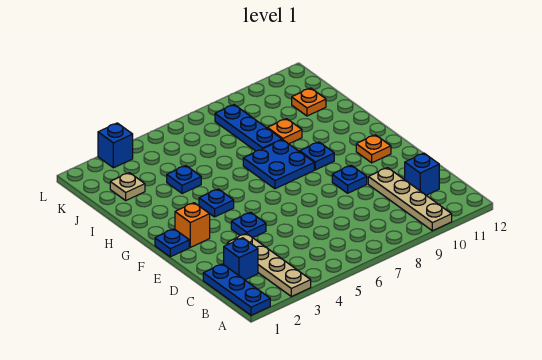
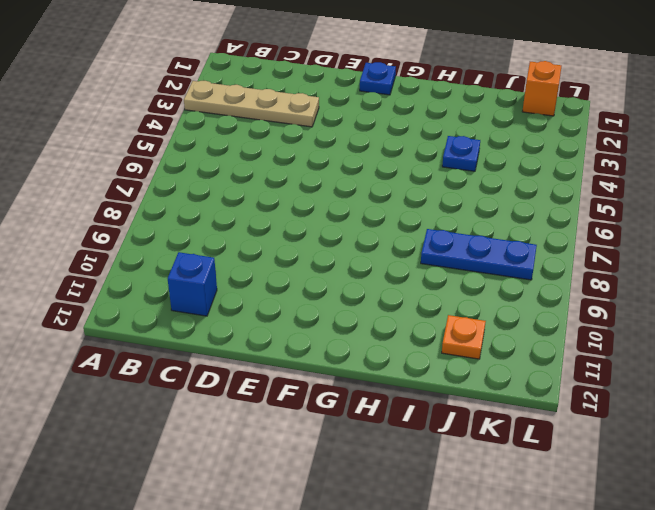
orange brick K1 level 1 -> orange brick F2 level 1
none -> blue plate A1:C1 level 1
none -> tan plate A10:D10 level 1
none -> blue brick C2 level 1

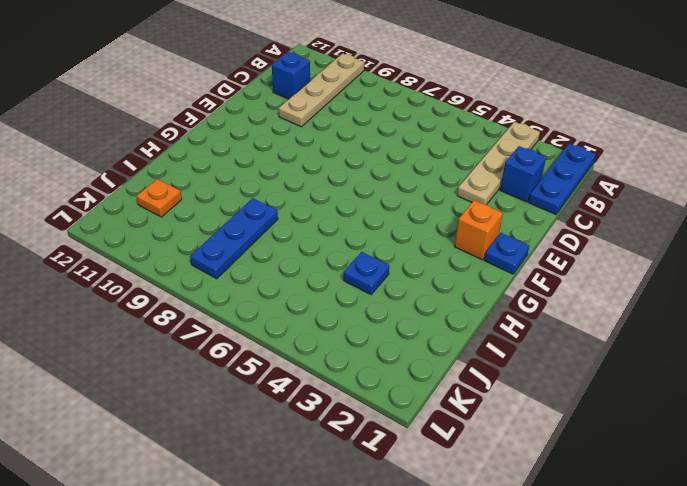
none -> blue plate E4 level 1
none -> blue plate E9 level 1
none -> orange plate F11 level 1

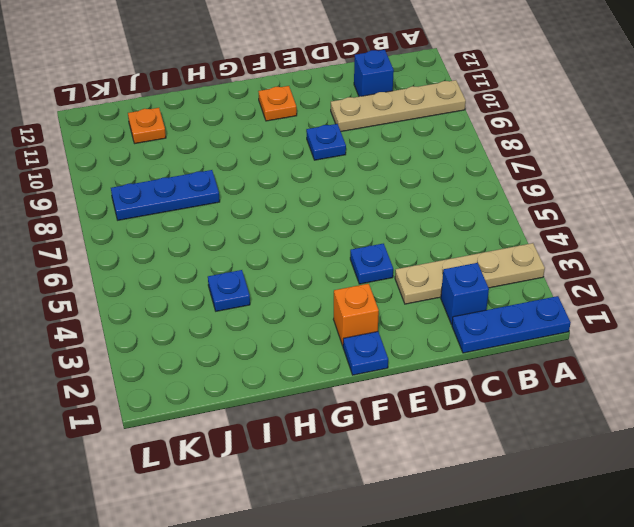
none -> blue plate G4 level 1
none -> blue plate G7:H8 level 1
none -> blue plate G9 level 1

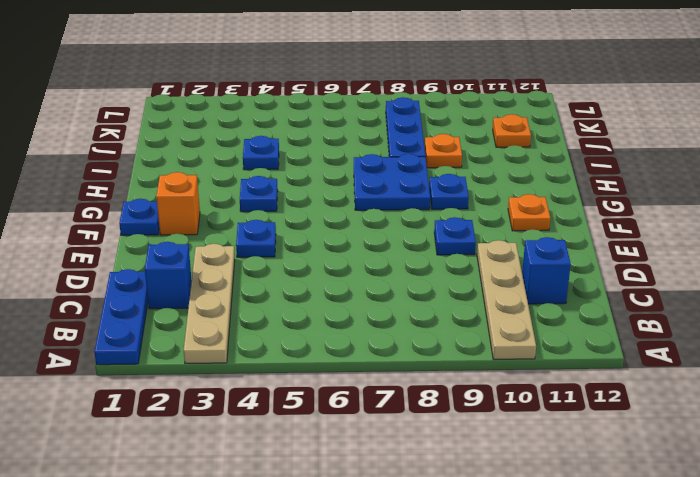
none -> tan plate J2 level 1
none -> blue brick L3 level 1

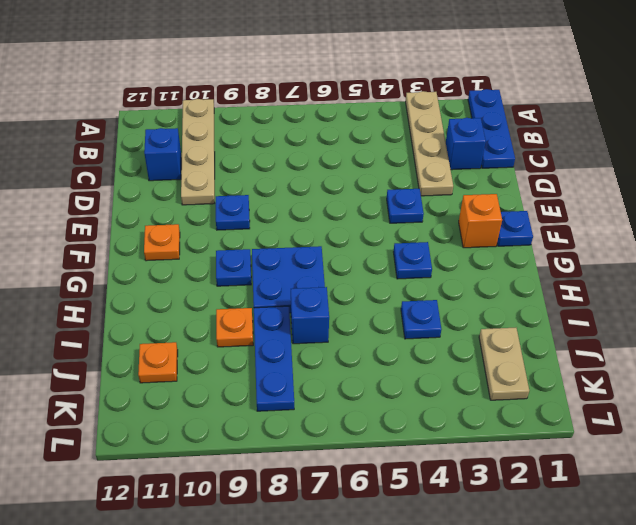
blue brick I7 level 1 -> blue brick L3 level 1
tan plate J2:K2 level 1 -> tan plate J2 level 1

